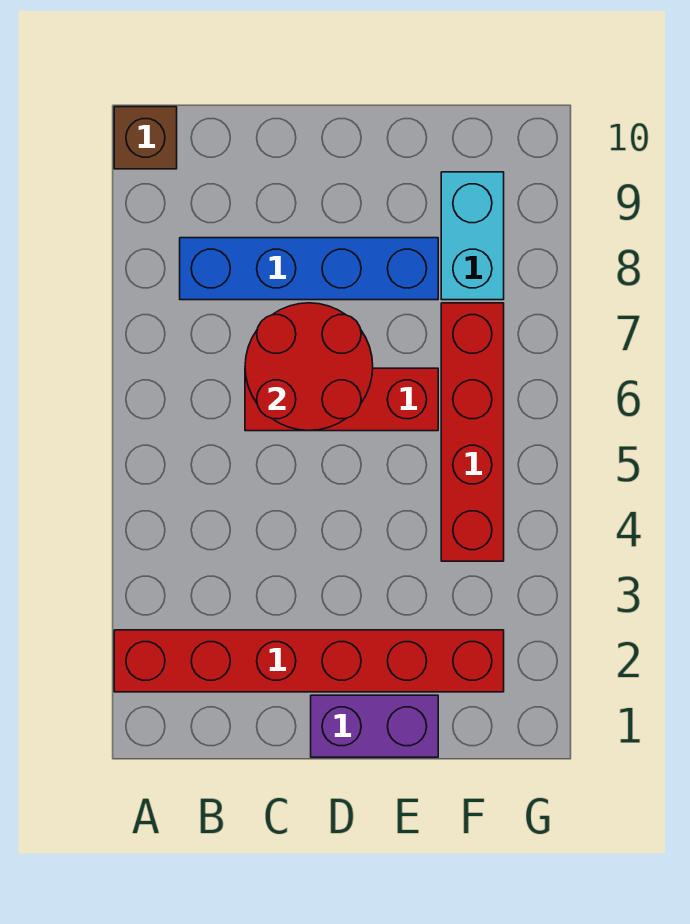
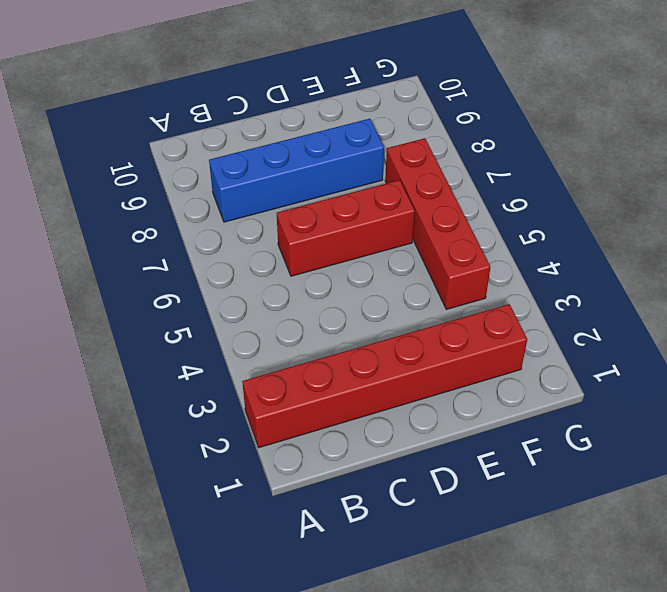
none -> brown brick A10 level 1
none -> purple brick D1:E1 level 1

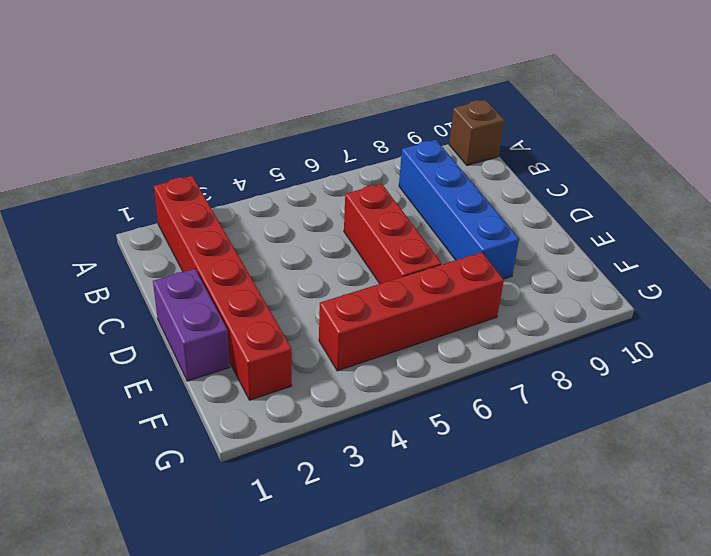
none -> cyan brick F8:F9 level 1
none -> red round brick C6:D7 level 2

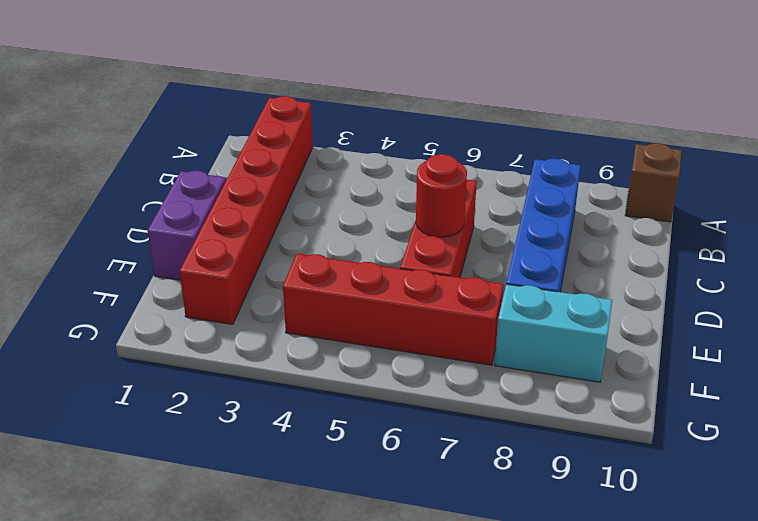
red round brick D6 level 2 -> red round brick C6:D7 level 2

